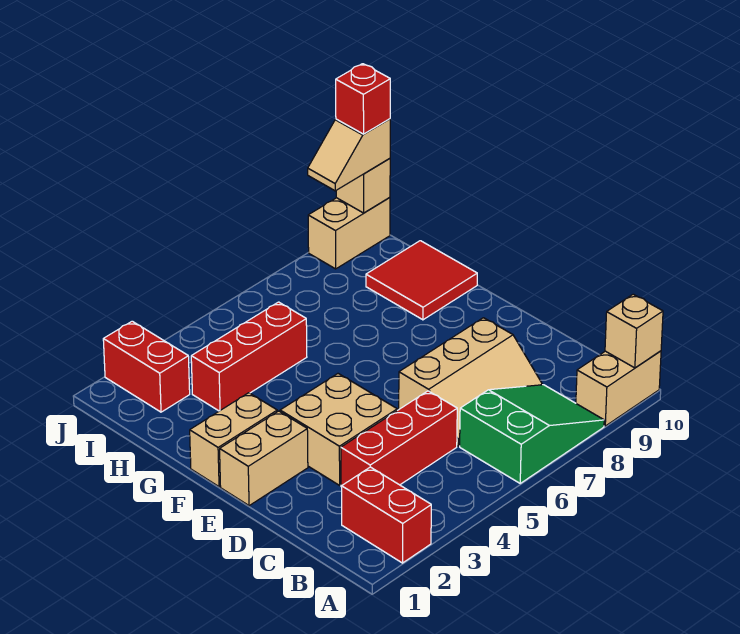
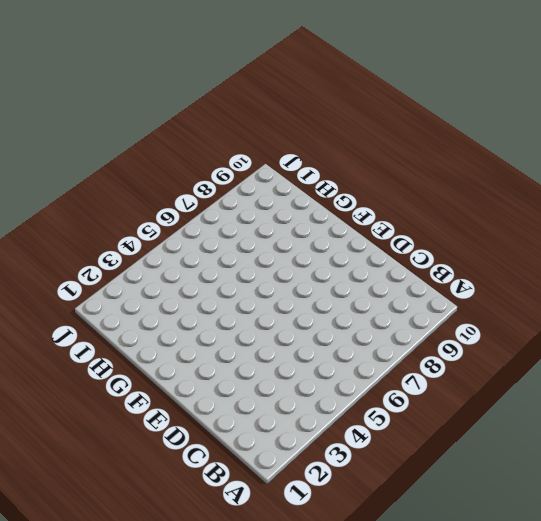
none -> red brick A2:B2 level 1
none -> green slope A6:B8 level 1 top 6
none -> tan brick A9:A10 level 1

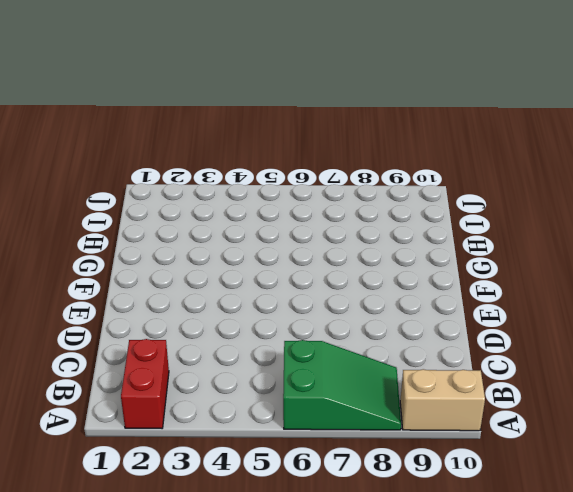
none -> red brick C3:C5 level 1
none -> tan slope C6:D8 level 1 top D
none -> tan brick D3:E4 level 1

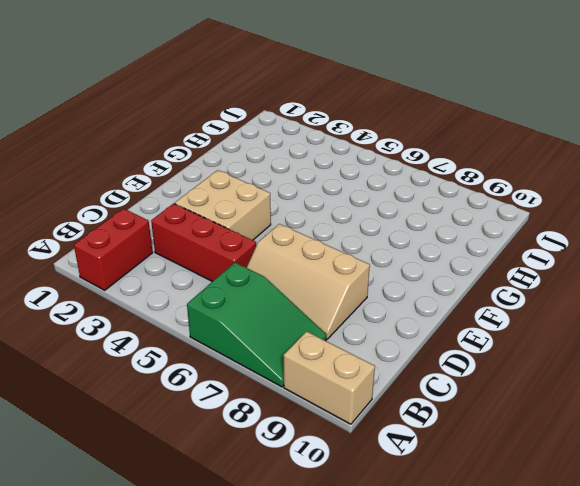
none -> tan brick E1:E2 level 1
none -> tan brick F1:F2 level 1
none -> red tile G9:H10 level 1

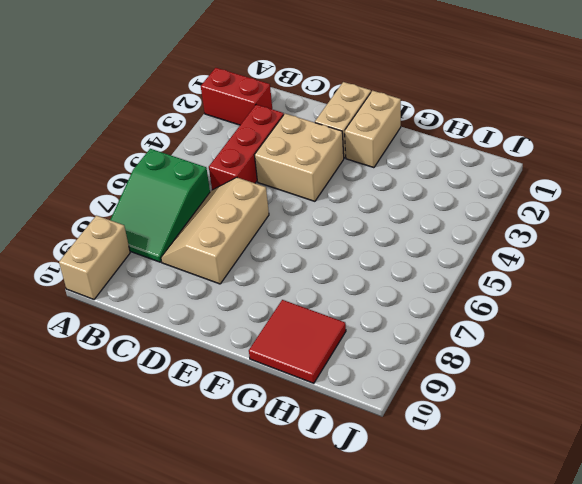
none -> red brick H3:H5 level 1
none -> red brick I2:J2 level 1
none -> tan brick J9:J10 level 1

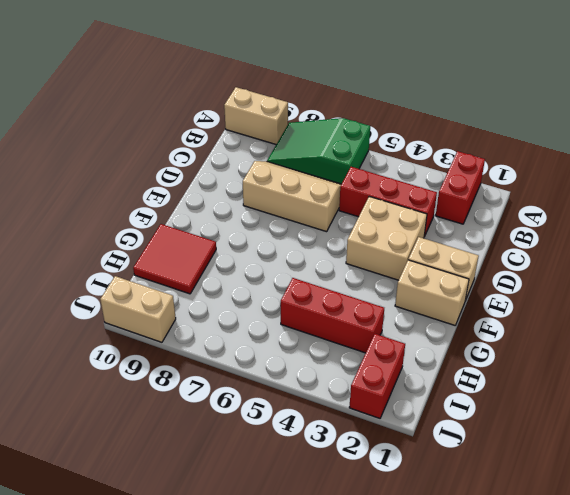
none -> tan brick A10 level 2
none -> tan brick J10 level 2
none -> tan slope J9:J10 level 3 top 10

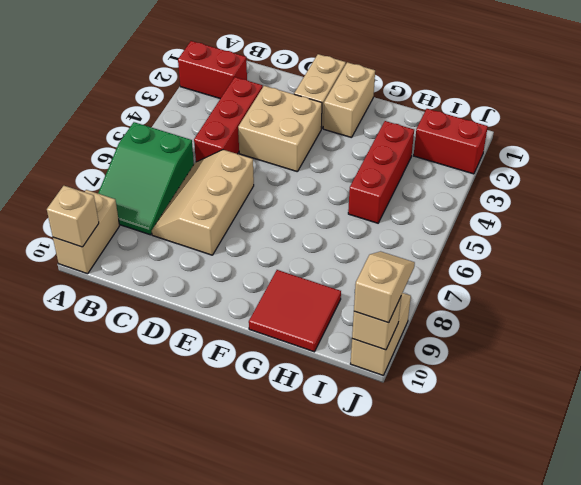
none -> red brick J10 level 4

